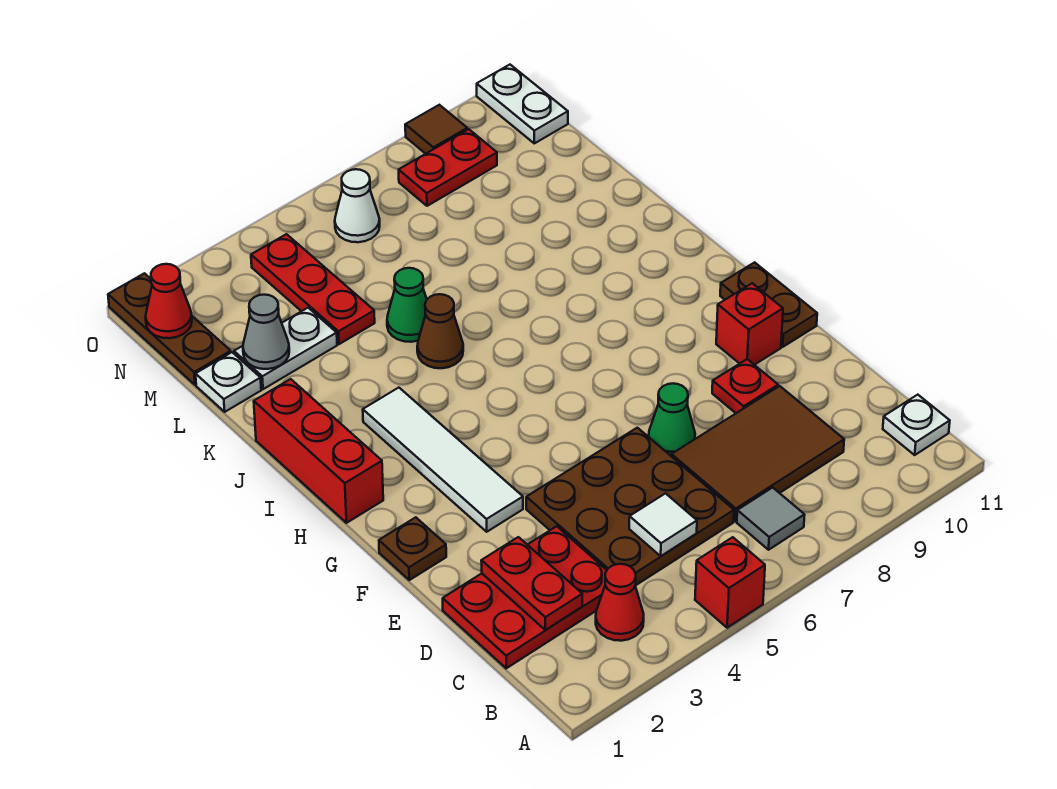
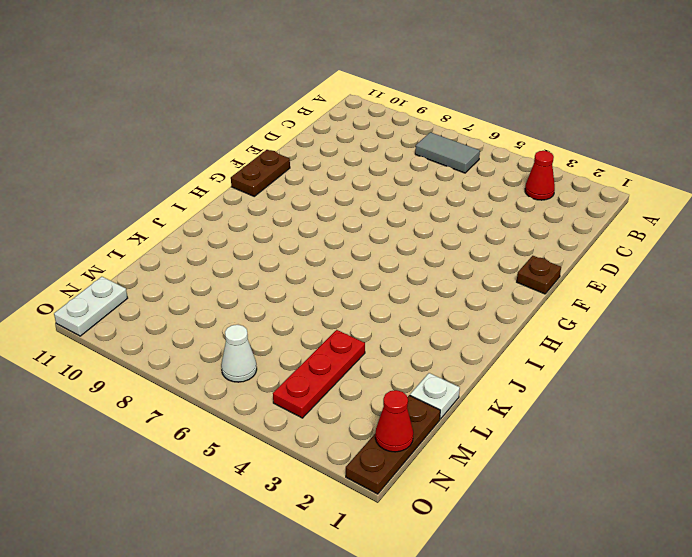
grey tile B6:B7 level 1 -> grey tile B7 level 1
none -> red brick A5 level 1
none -> white plate B11 level 1
none -> red plate C1:D3 level 1

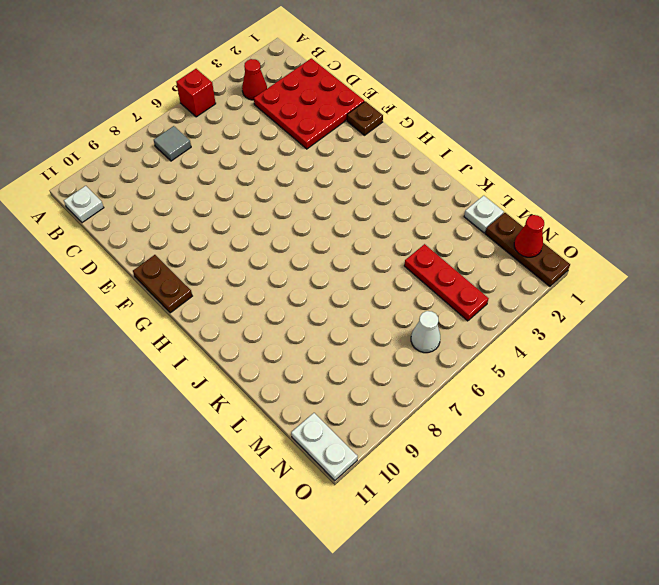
red plate C1:E3 level 1 -> red plate C1:D3 level 1
none -> brown plate C4:E6 level 1
none -> brown tile C7:D9 level 1
none -> green cone E7 level 1

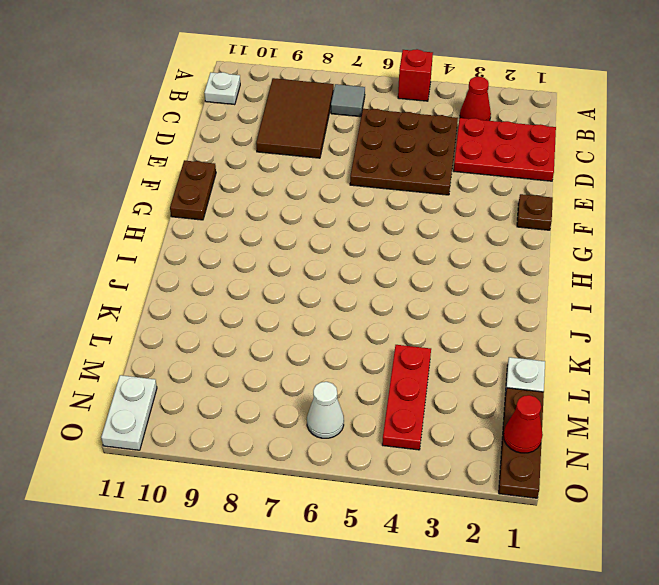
brown tile B8:D9 level 1 -> brown tile C7:D9 level 1
none -> green cone E7 level 1
none -> red plate E9 level 1
none -> white tile F3:I3 level 1

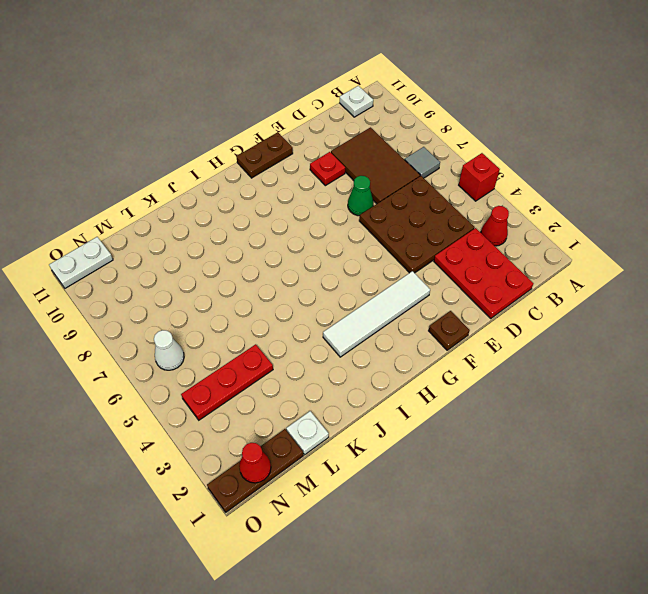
none -> red brick F10 level 1
none -> red brick H1:J1 level 1
none -> brown cone J5 level 1

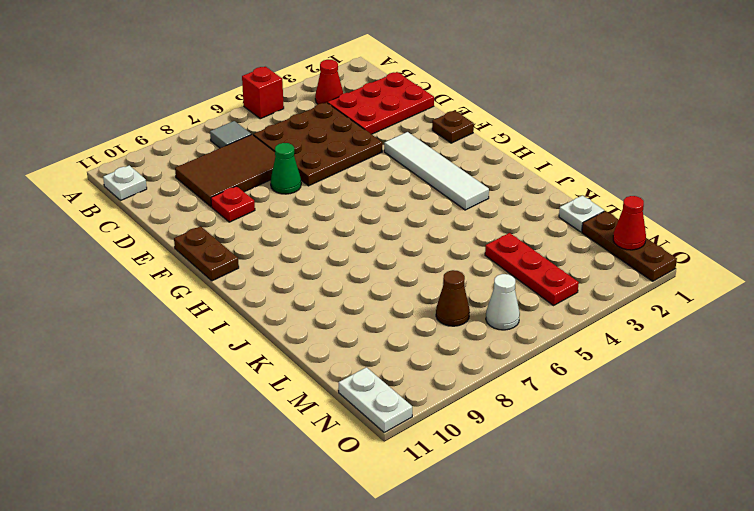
brown cone M7 level 1 -> brown cone J5 level 1
none -> red brick F10 level 1
none -> red brick H1:J1 level 1
none -> green cone K5 level 1

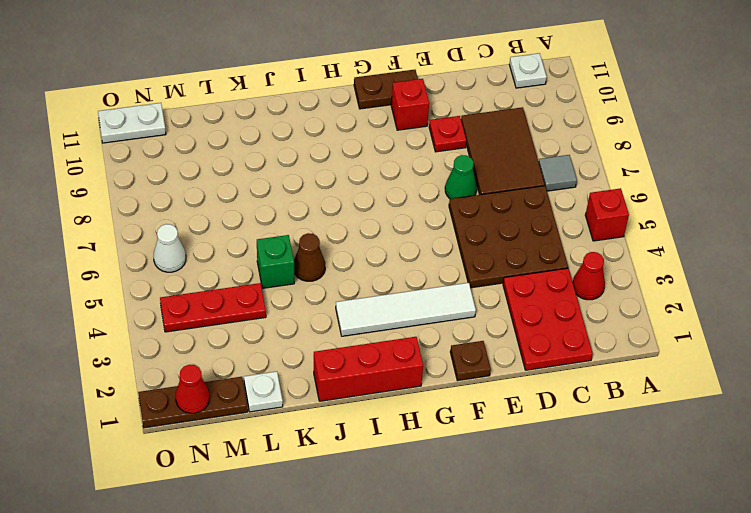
green brick K5 level 1 -> green cone K5 level 1
none -> white plate L2:L3 level 1
none -> red plate N8:N9 level 1
none -> brown tile O9 level 1

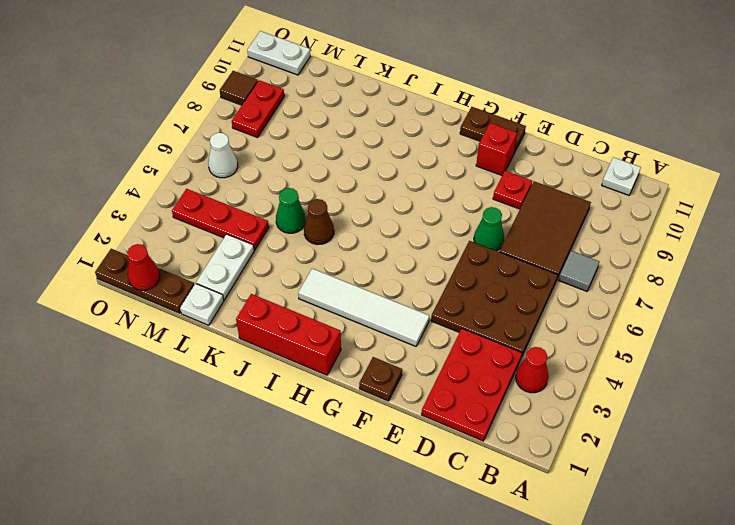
none -> red brick A5 level 1
none -> red plate C2:D2 level 2
none -> white tile C5 level 2

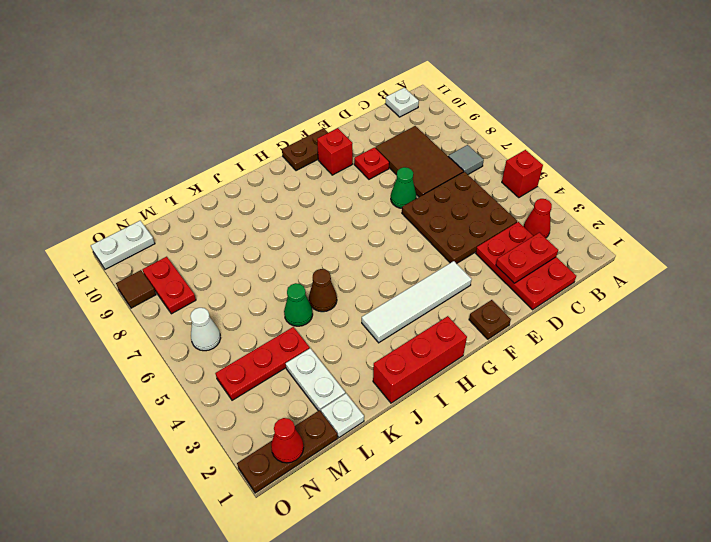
none -> white tile C5 level 2
none -> grey cone L2 level 2

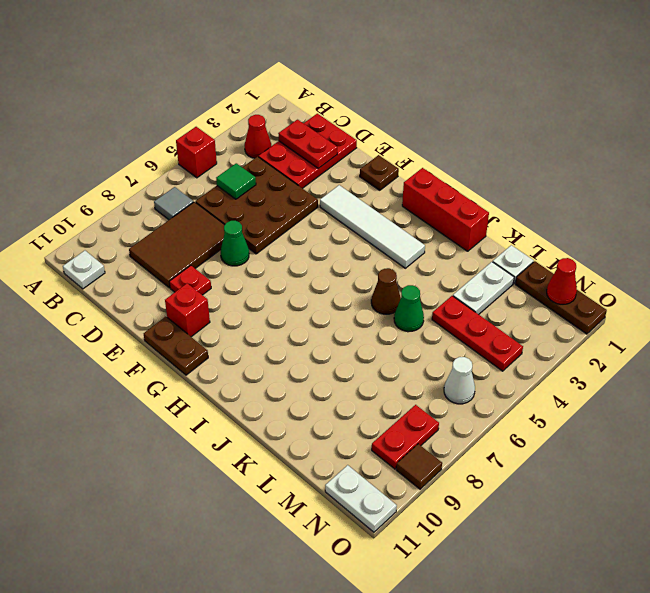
green tile C5 level 2 -> white tile C5 level 2
none -> grey cone L2 level 2

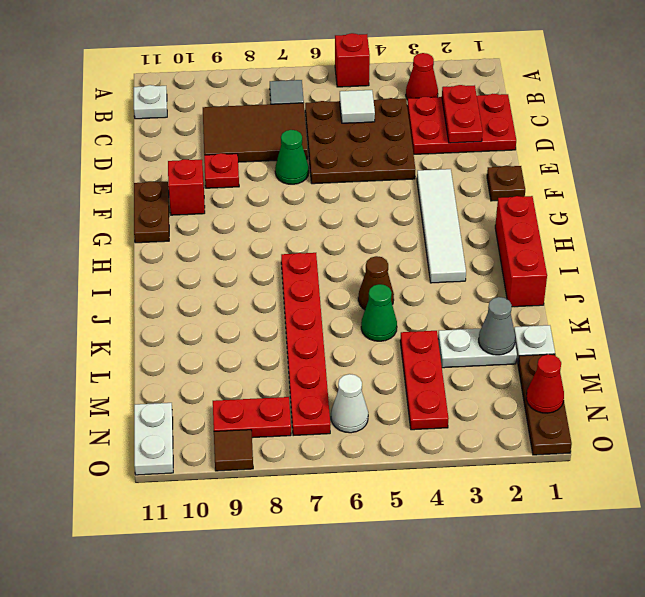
red plate I7:N7 level 1 -> none

